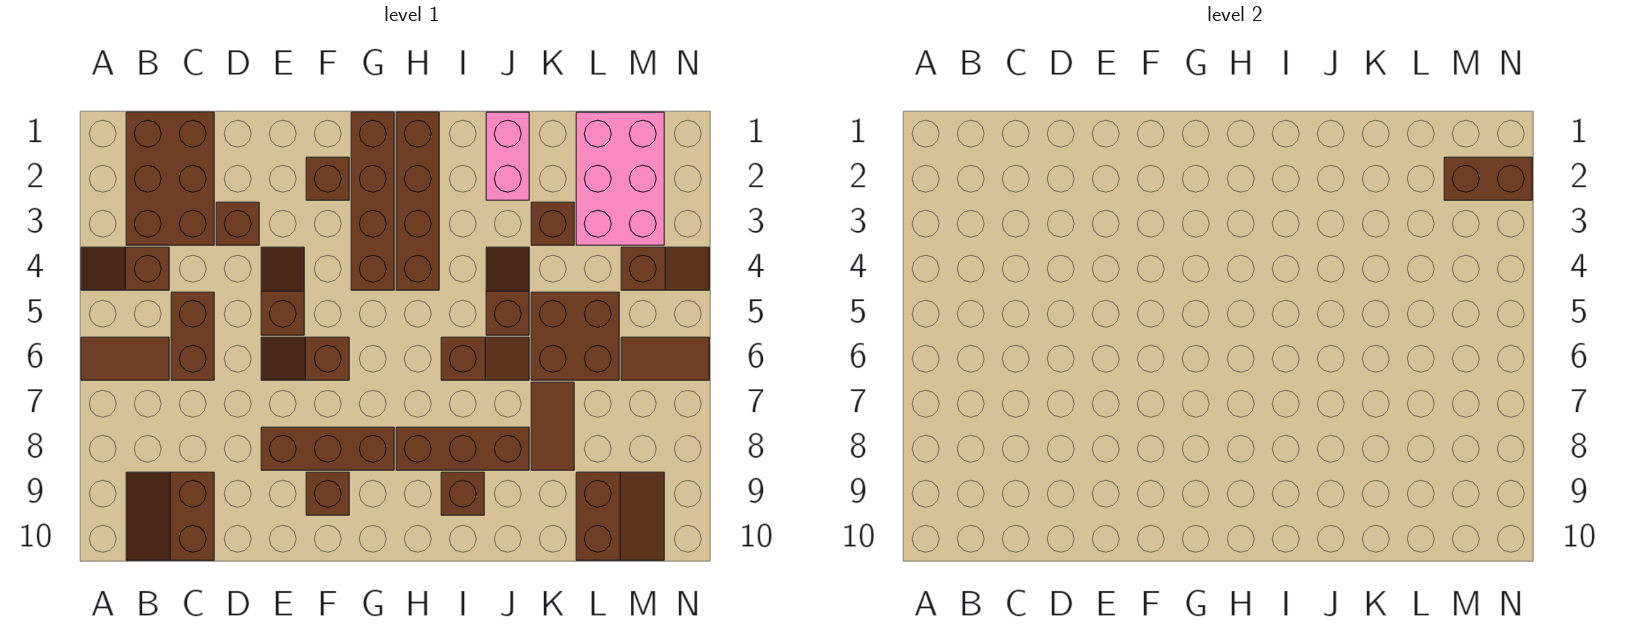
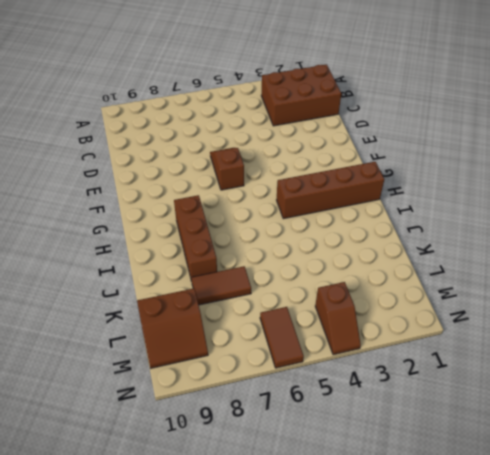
none -> brown slope A4:B4 level 1 top B
none -> brown tile A6:B6 level 1
none -> brown slope B9:C10 level 1 top C

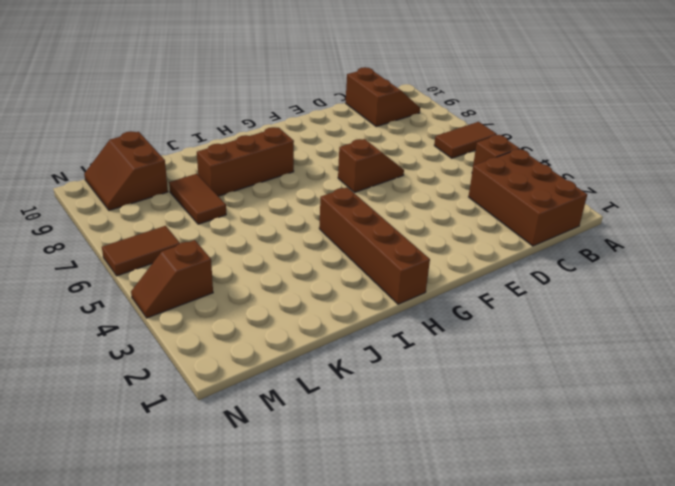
none -> brown brick C5:C6 level 1
none -> brown brick D3 level 1
none -> brown slope E4:E5 level 1 top 5

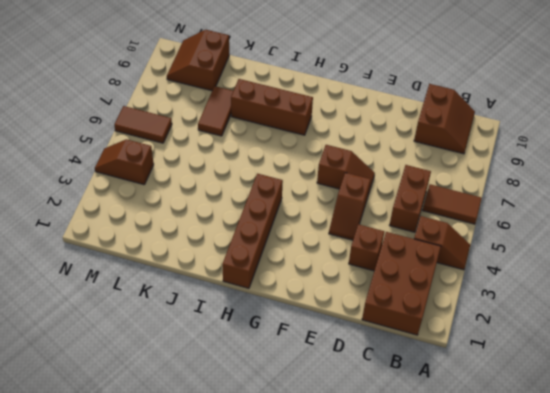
none -> brown brick E8:G8 level 1
none -> brown brick F2 level 1
none -> brown brick F9 level 1

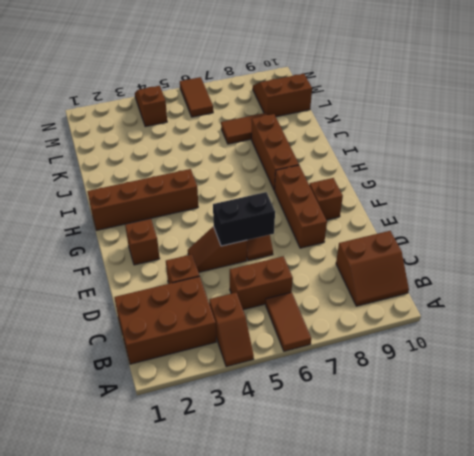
black brick E5:E6 level 2 -> none
none -> brown brick G1:G4 level 1
none -> brown slope I6:J6 level 1 top I
none -> brown brick I9 level 1

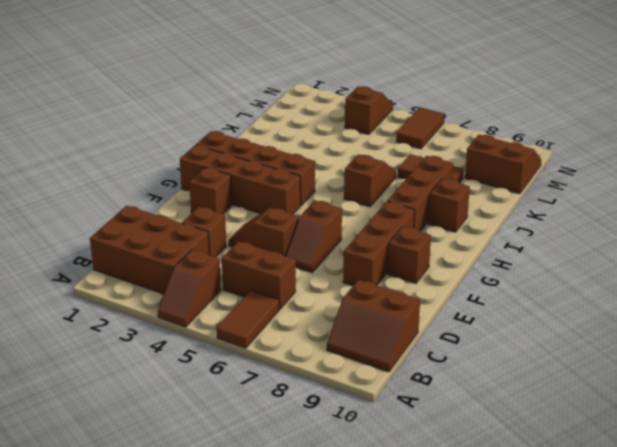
none -> pink brick J1:J2 level 1
none -> brown slope J4:J5 level 1 top 5
none -> brown brick K3 level 1

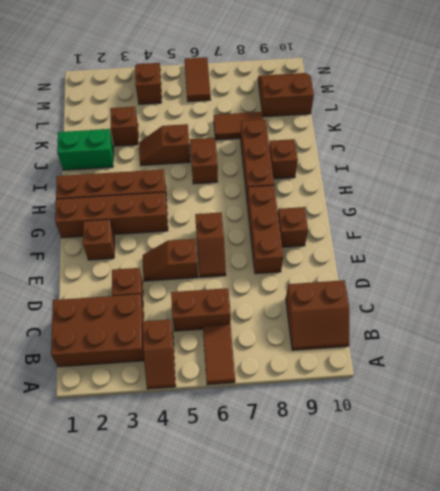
green brick J1:J2 level 1 -> pink brick J1:J2 level 1
none -> brown brick K5:L6 level 1
none -> pink brick L1:M3 level 1
none -> brown brick M2:N2 level 2

